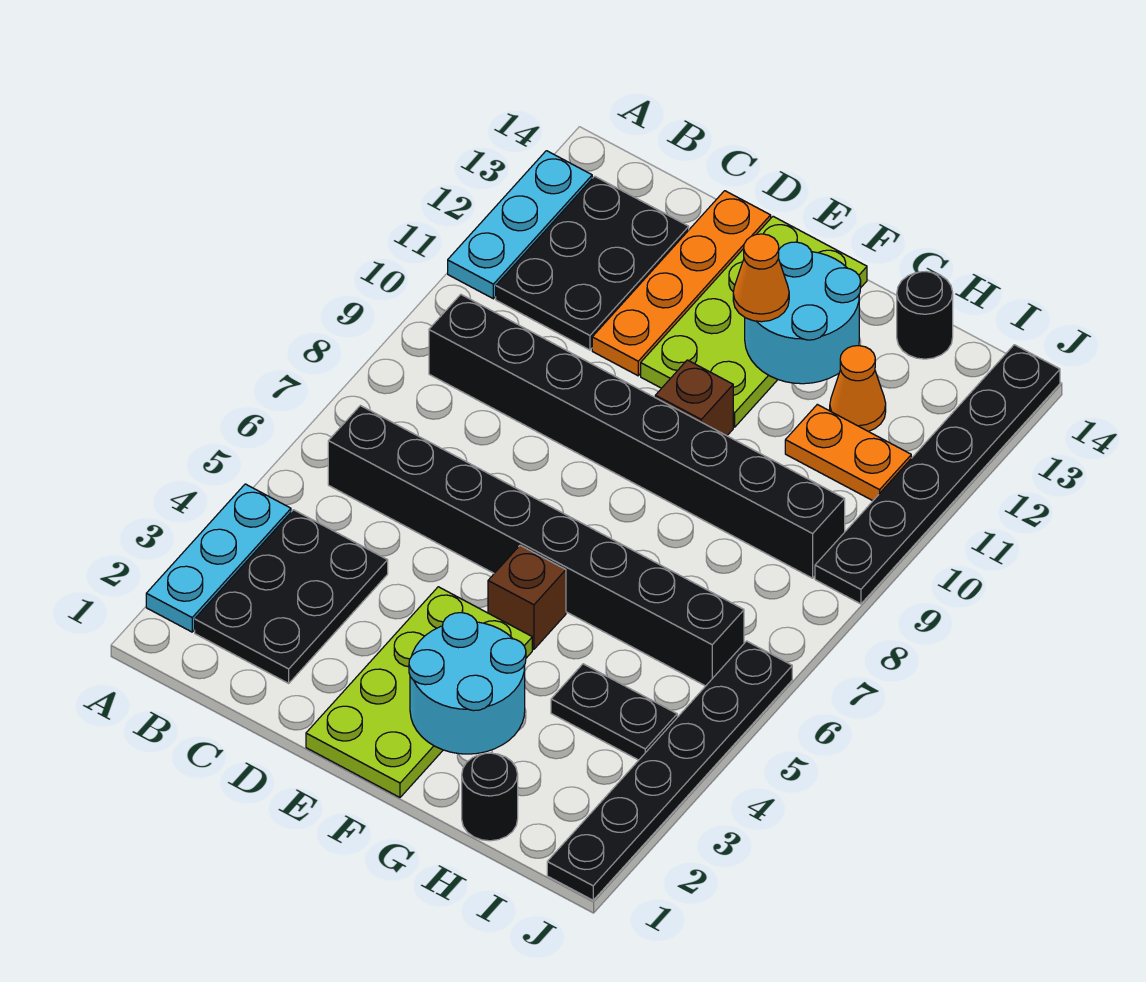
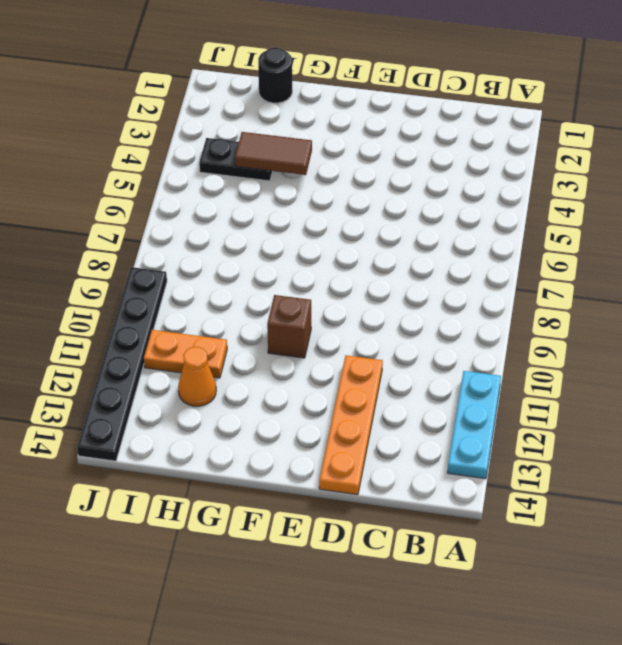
brown tile G4:H4 level 2 -> none
none -> cyan plate A2:A4 level 1
none -> black plate B2:C4 level 1
none -> black brick B6:I6 level 1

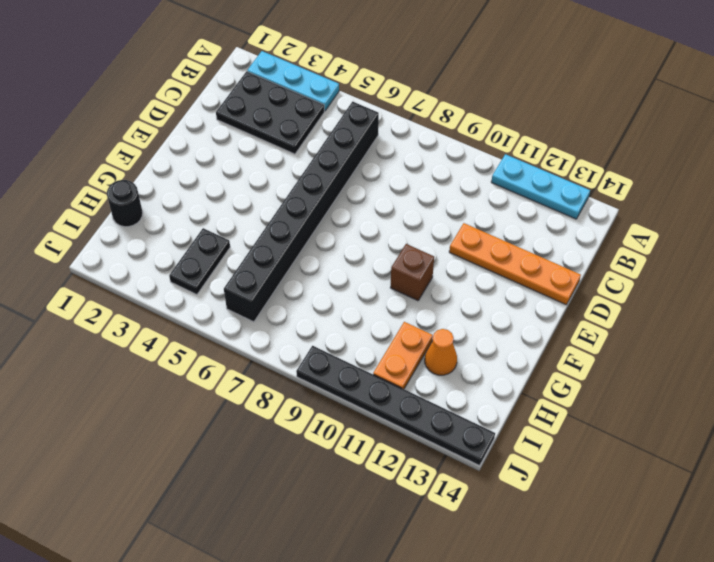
none -> black brick B9:I9 level 1
none -> black plate B11:C13 level 1
none -> lime plate E1:F4 level 1

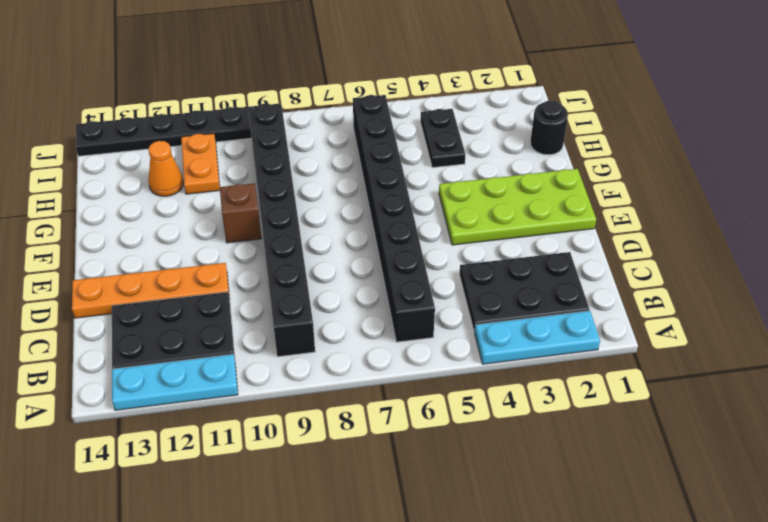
none -> lime plate E11:F14 level 1
none -> brown brick F5 level 1
none -> black round brick H14 level 1

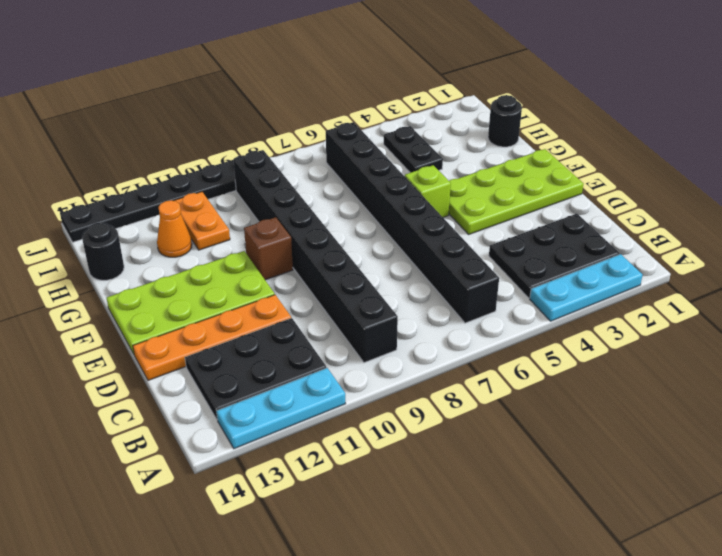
lime brick F5 level 1 -> brown brick F5 level 1
none -> black plate J1:J6 level 1
none -> cyan round brick F2:G3 level 2
none -> cyan round brick F12:G13 level 2

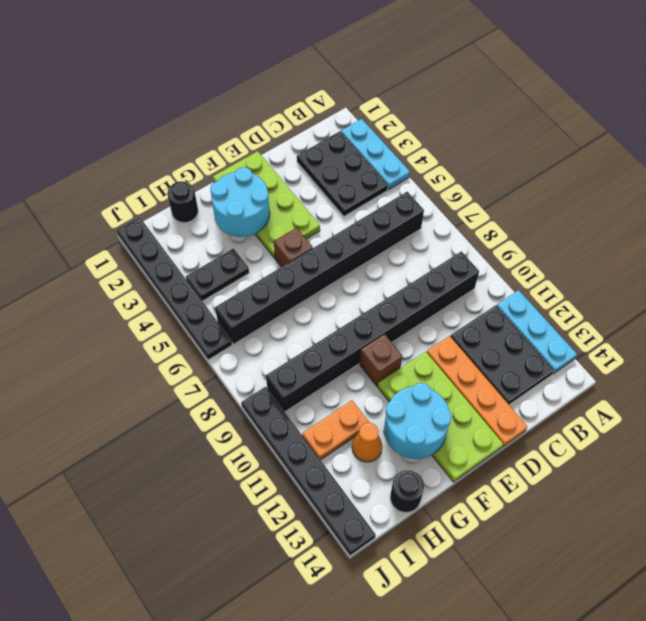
none -> orange cone F12 level 3

